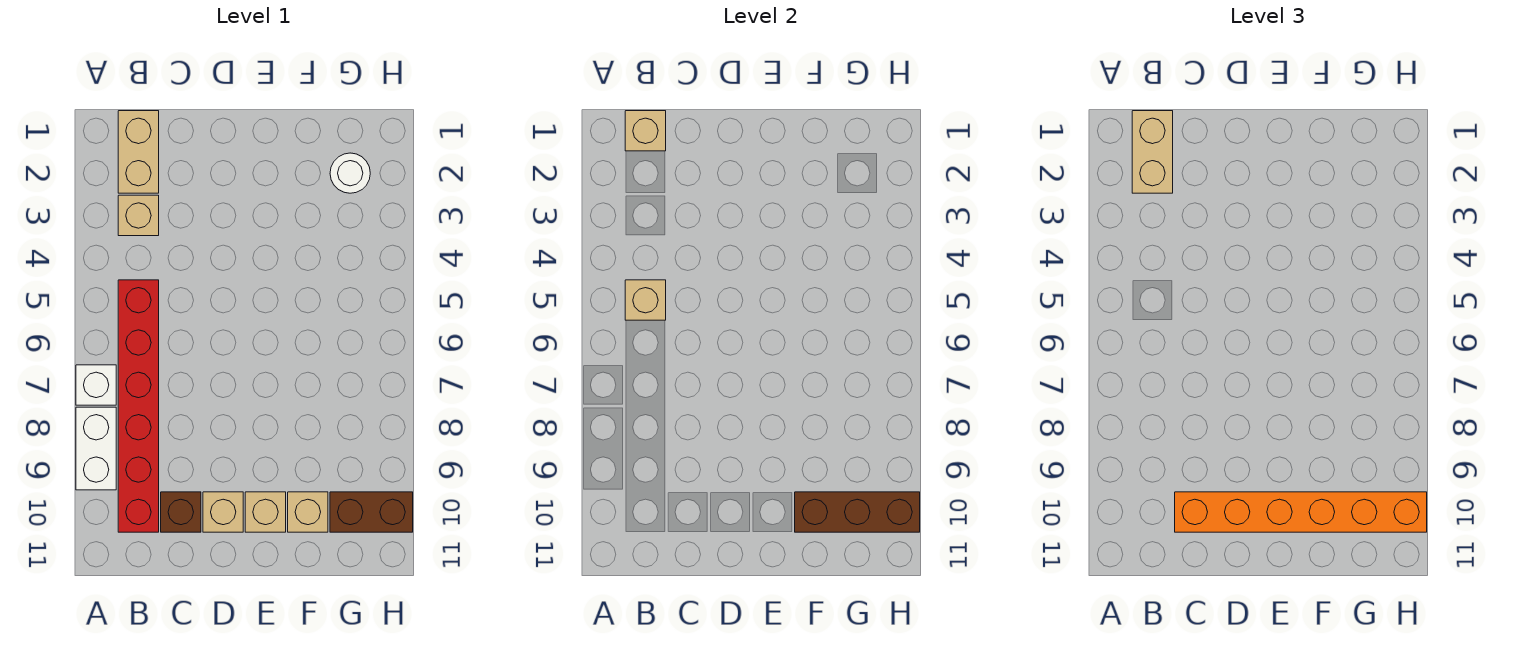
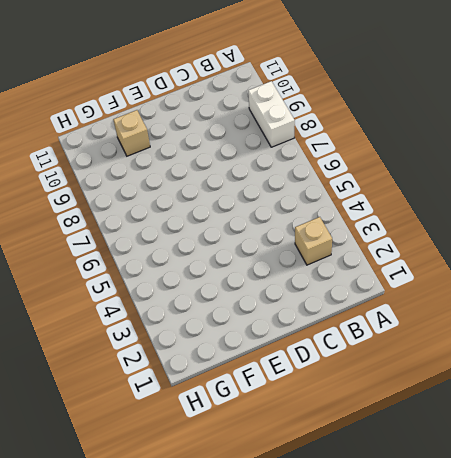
none -> white brick A7 level 1
none -> tan brick B1:B2 level 1
none -> red brick B5:B10 level 1

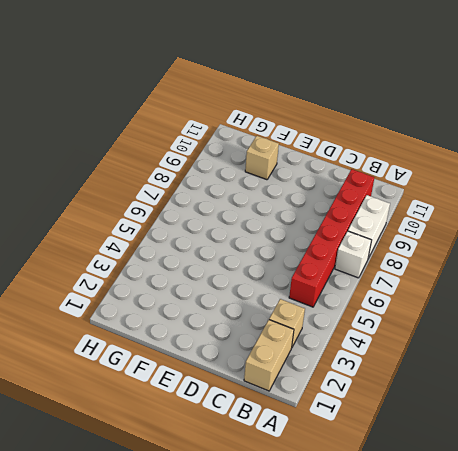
none -> brown brick C10 level 1
none -> tan brick D10 level 1
none -> tan brick E10 level 1

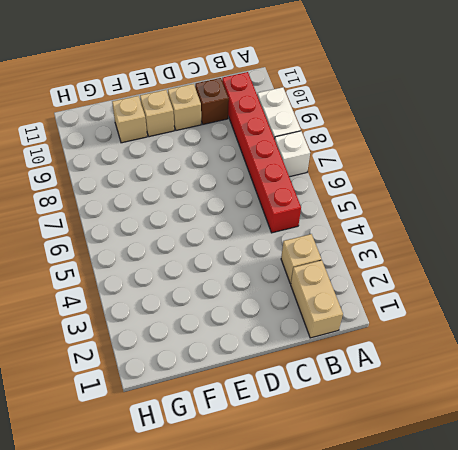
none -> white round brick G2 level 1
none -> brown brick G10:H10 level 1
none -> tan brick B1 level 2

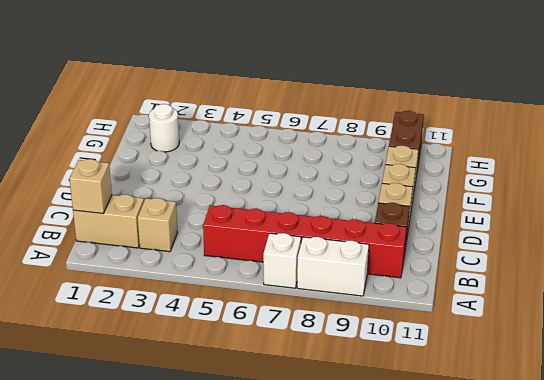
none -> tan brick B5 level 2
none -> brown brick F10:H10 level 2
none -> tan brick B1:B2 level 3

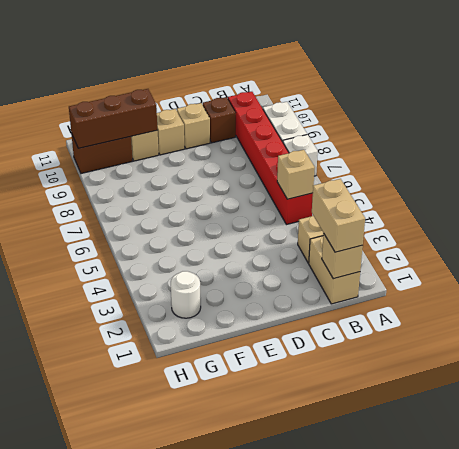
none -> orange brick C10:H10 level 3

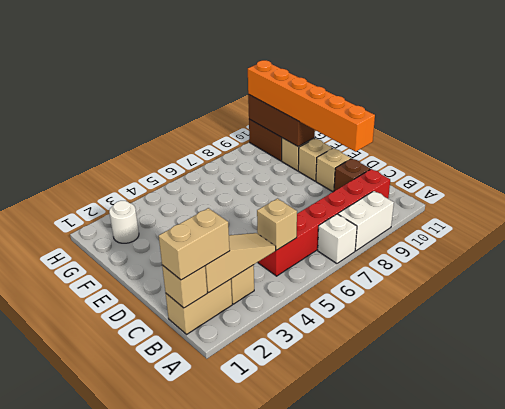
tan slope B2:B4 level 2 top 2 -> none

